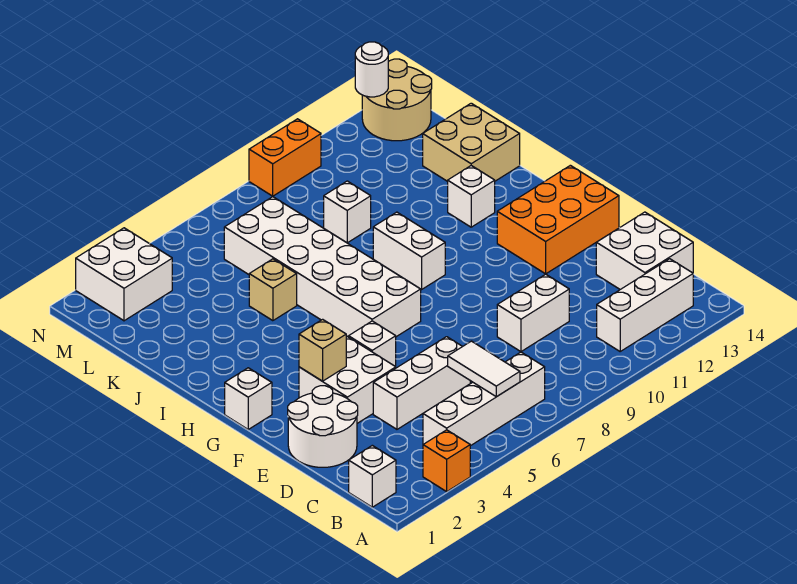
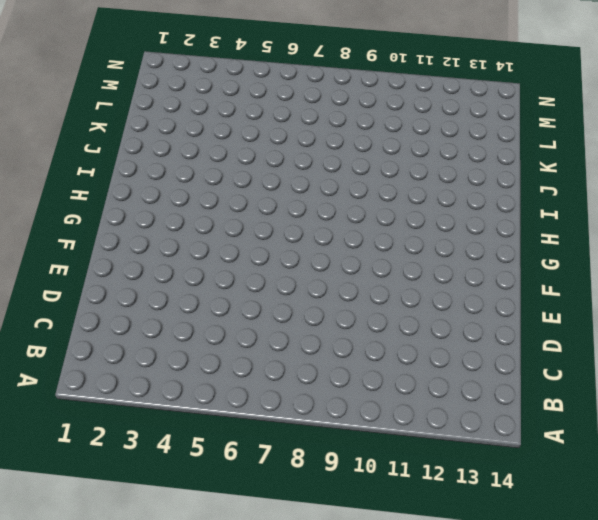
none -> orange brick A3 level 1
none -> white brick B1 level 1
none -> white brick B4:B7 level 1

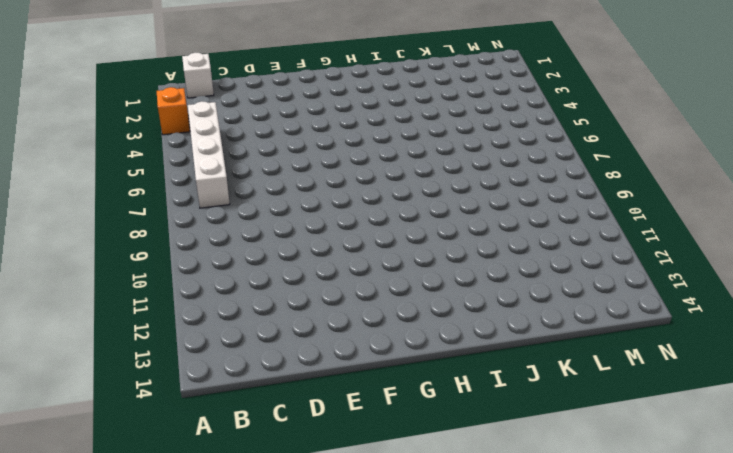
none -> white brick B11:B13 level 1
none -> white brick C13:D14 level 1
none -> white round brick D1:E2 level 1

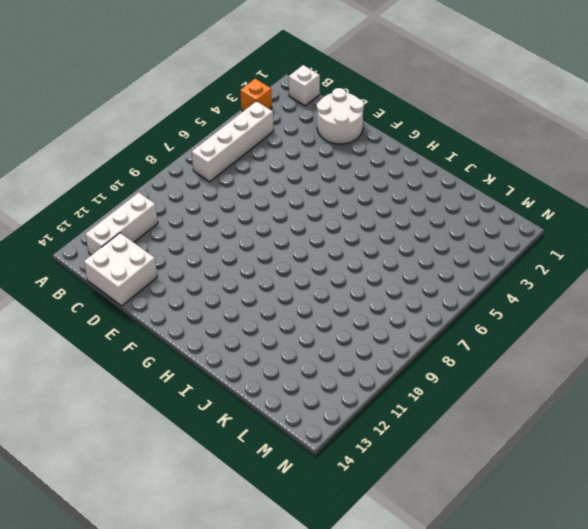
none -> white brick D4:D6 level 1
none -> white brick D9:D10 level 1
none -> white brick E3:F4 level 1

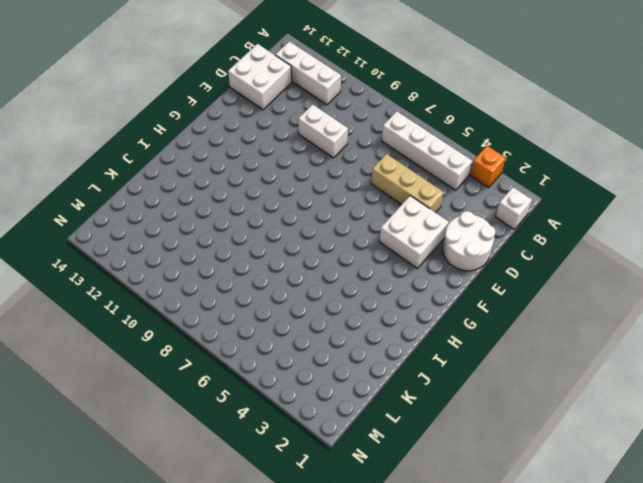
tan brick D4:D6 level 1 -> white brick D4:D6 level 1
none -> white brick F5 level 1
none -> orange brick F12:G14 level 1
none -> white brick G1 level 1

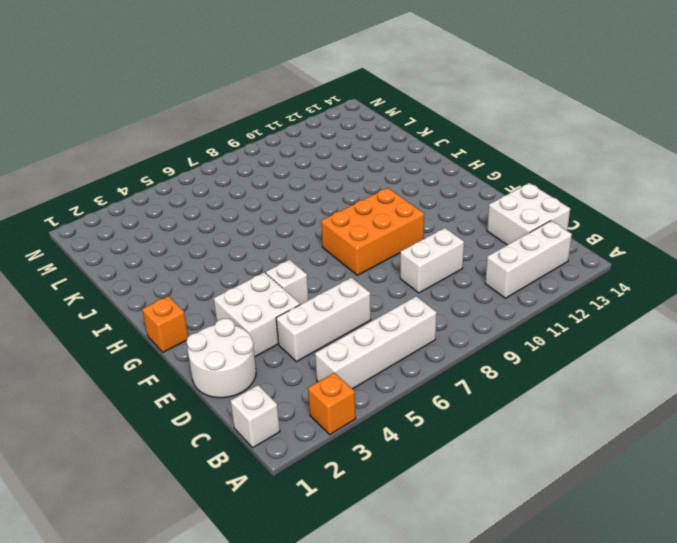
orange brick F8:G10 level 1 -> orange brick F12:G14 level 1
orange brick G1 level 1 -> white brick G1 level 1
none -> white brick G6:L7 level 1
none -> white brick H9:I9 level 1
none -> white brick I12 level 1

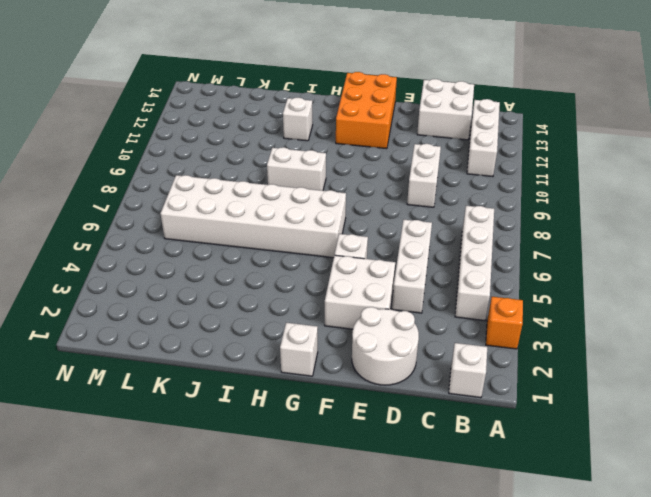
none -> tan brick J5 level 1
none -> tan brick J13:K14 level 1
none -> white brick K9 level 1

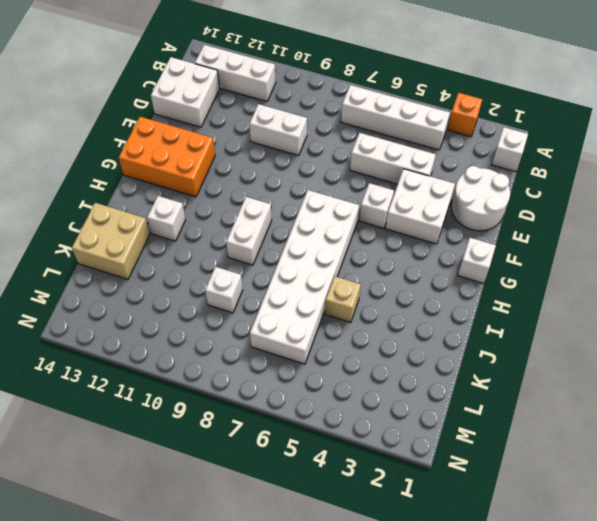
none -> white brick M2:N3 level 1
none -> tan round brick M13:N14 level 1
none -> orange brick N9:N10 level 1

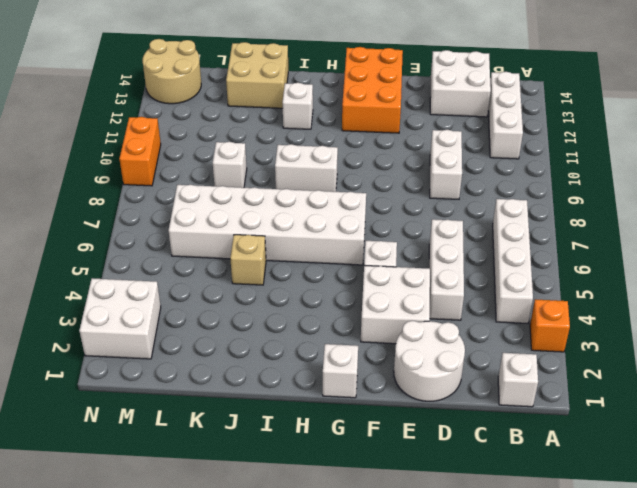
none -> white tile B6:C6 level 2
none -> tan brick F3 level 2
none -> white round brick N13 level 2

